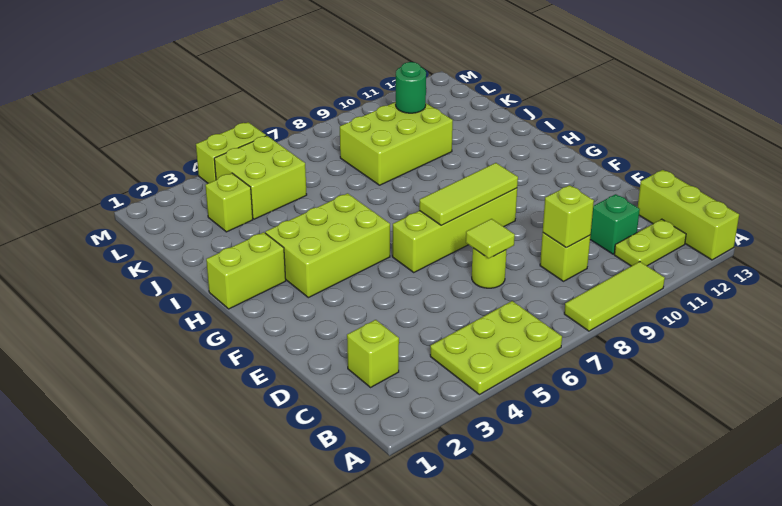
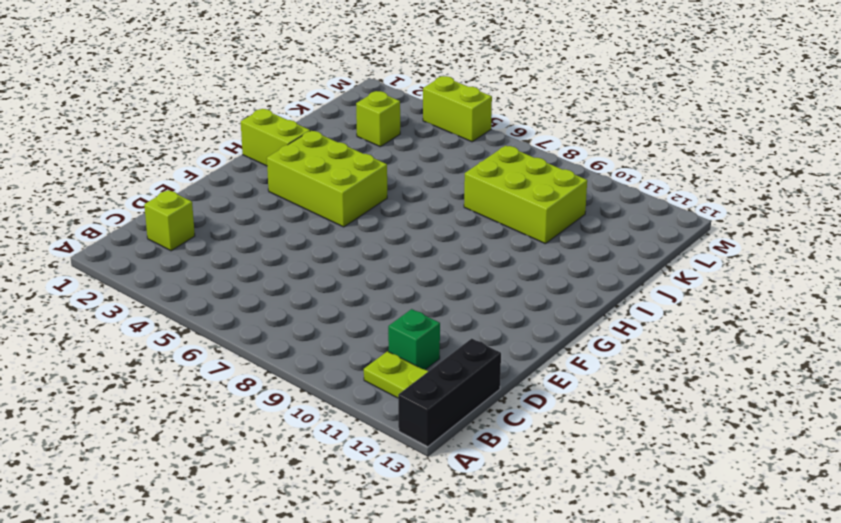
black brick A13:C13 level 1 -> lime brick A13:C13 level 1
none -> lime plate A4:B6 level 1
none -> lime tile A8:A10 level 1
none -> lime brick C9 level 1

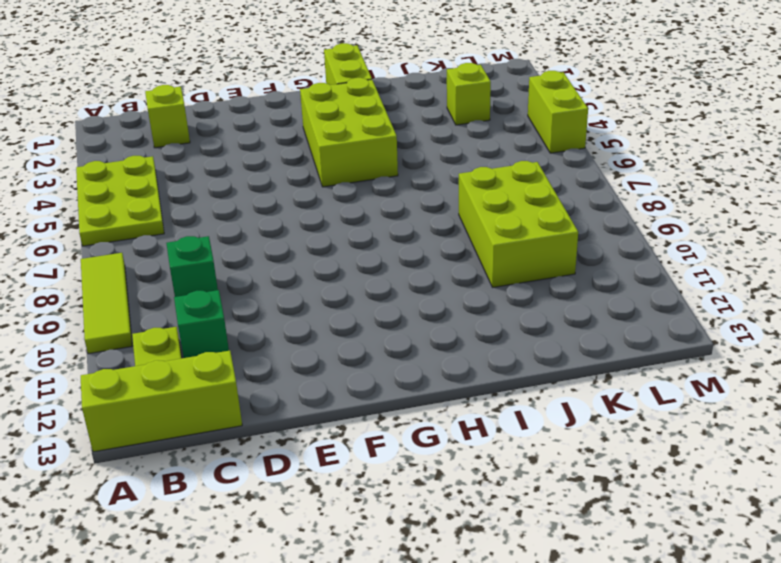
green brick C9 level 1 -> lime brick C9 level 1
none -> lime round brick D7 level 1
none -> lime brick F6:F9 level 1
none -> lime brick K4:L5 level 1

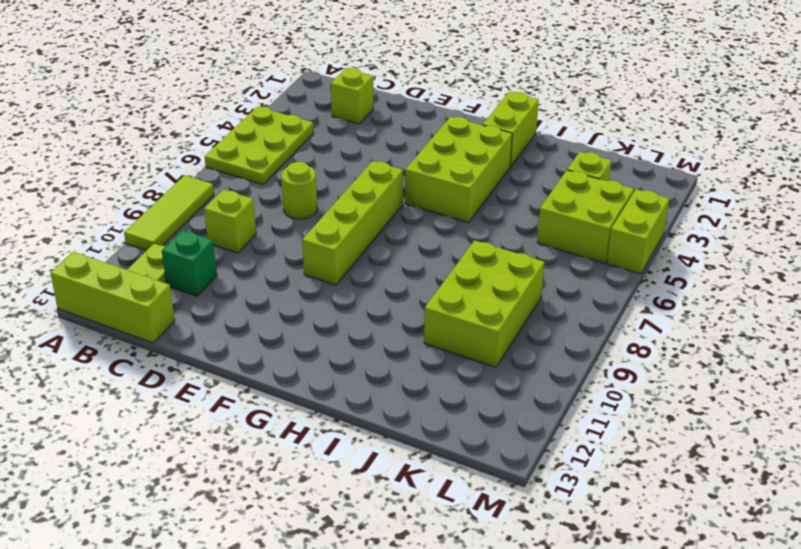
none -> lime brick C9 level 2
none -> lime tile D7 level 2
none -> lime tile F7:F9 level 2

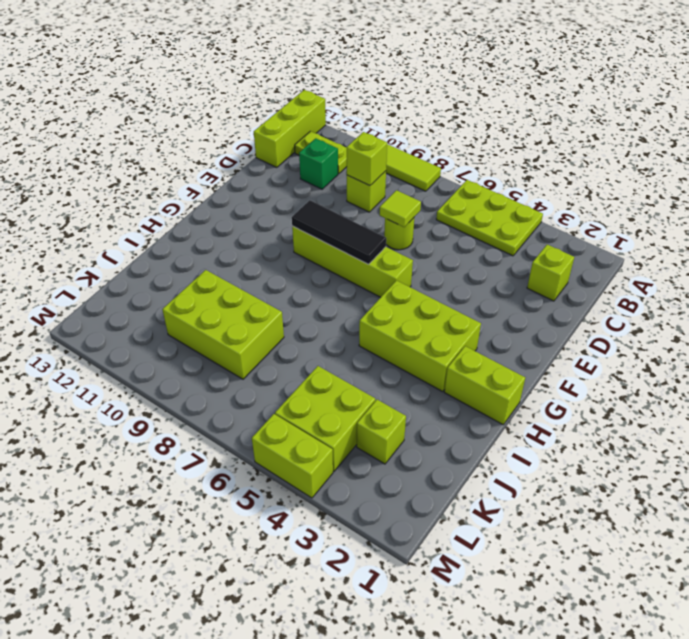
black tile F7:F9 level 2 -> lime tile F7:F9 level 2
none -> green round brick K10 level 2

